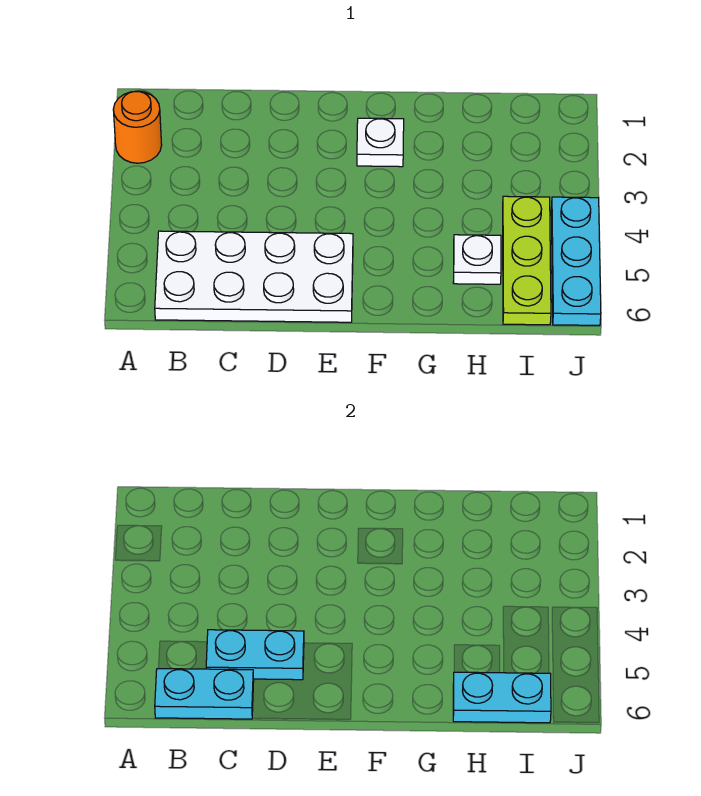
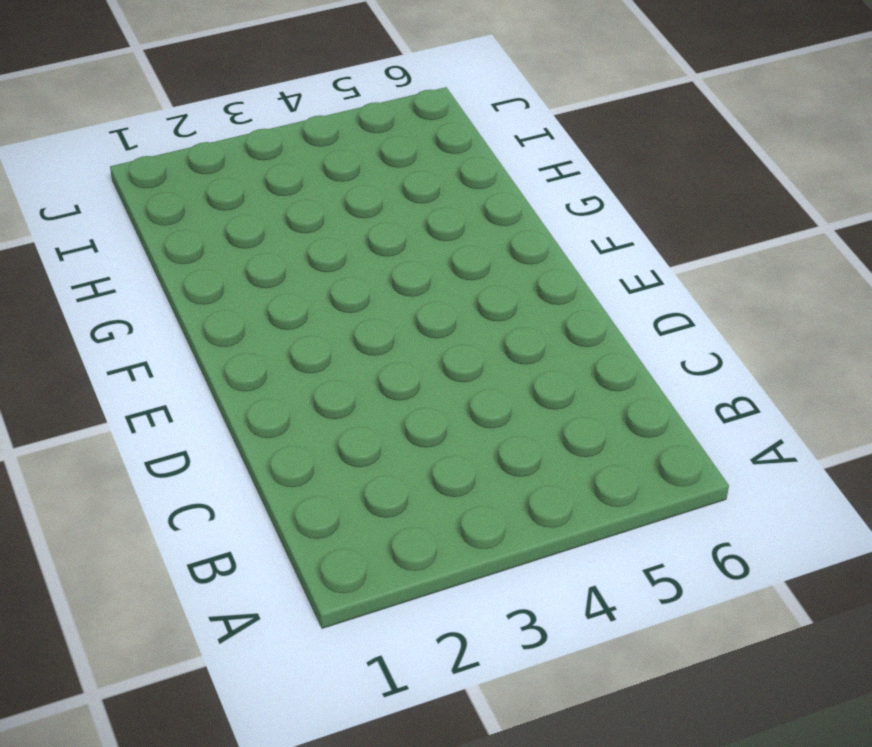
none -> orange round brick A2 level 1
none -> white plate B5:E6 level 1

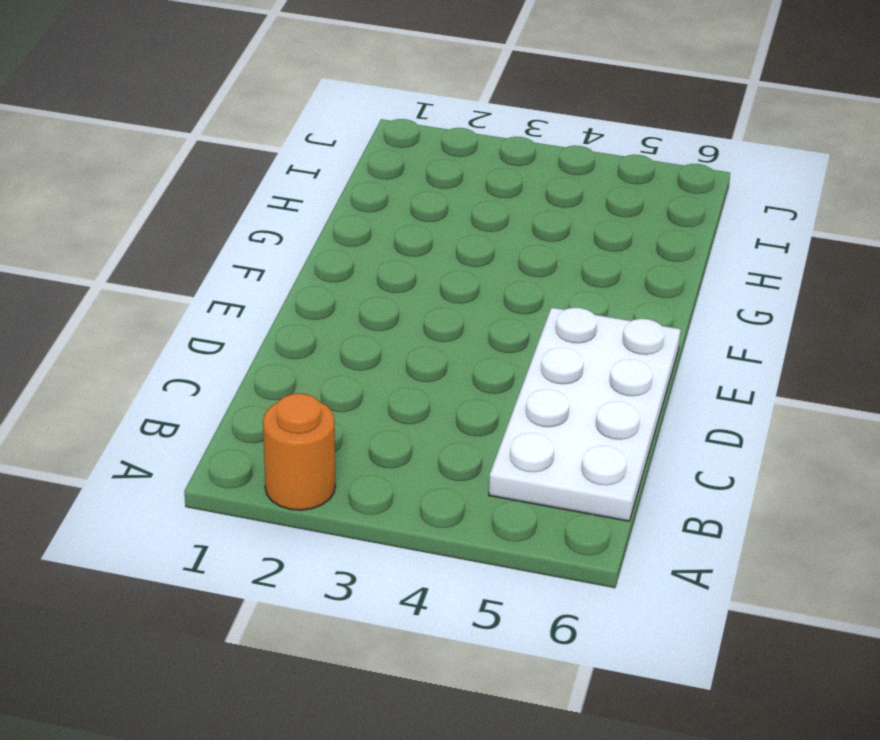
none -> white plate F2 level 1
none -> white plate H5 level 1

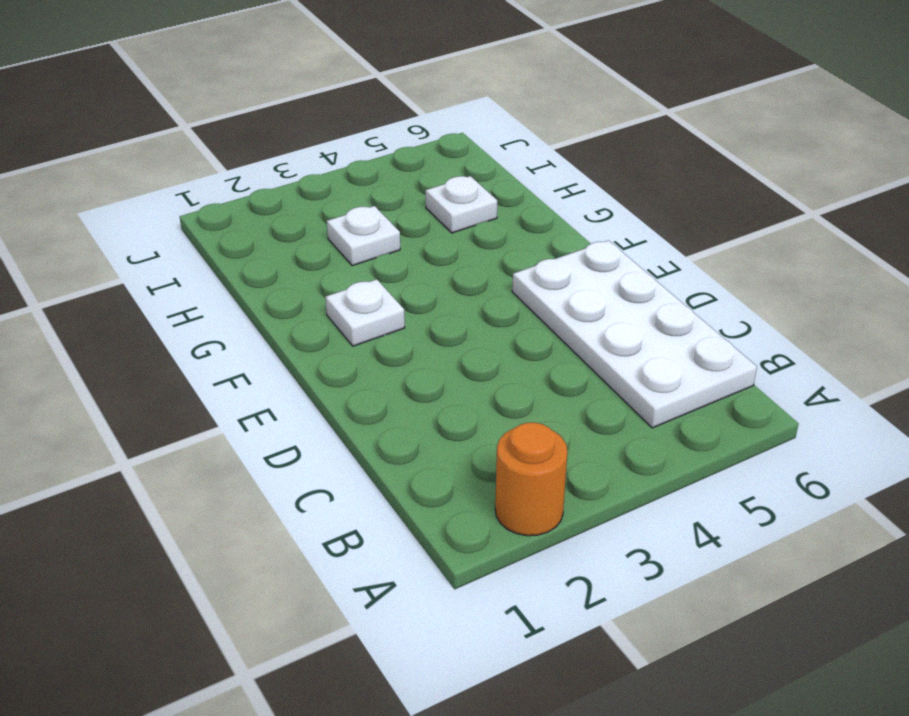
white plate H3 level 1 -> none
none -> lime plate I4:I6 level 1
none -> cyan plate J4:J6 level 1

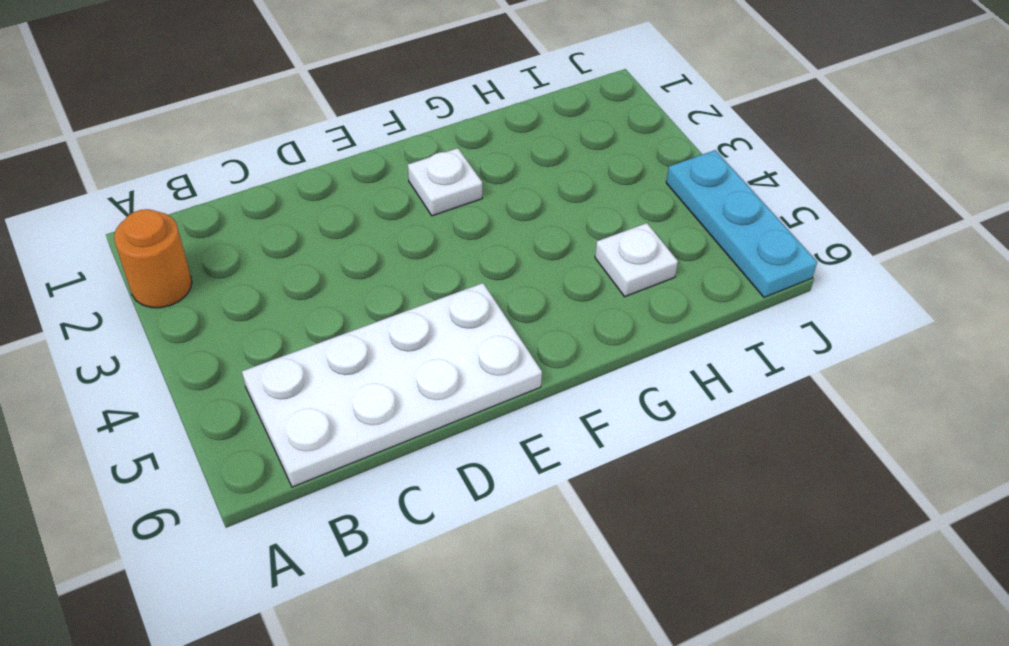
none -> lime plate I4:I6 level 1
none -> cyan plate B6:C6 level 2

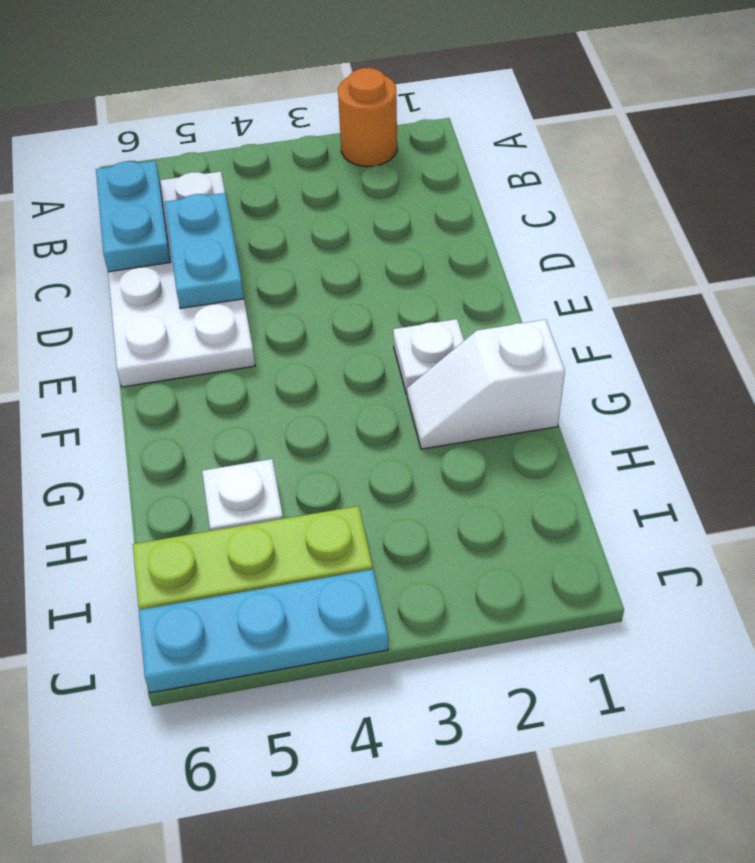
white slope G1:G2 level 1 top 1 -> none
none -> cyan plate H6:I6 level 2

